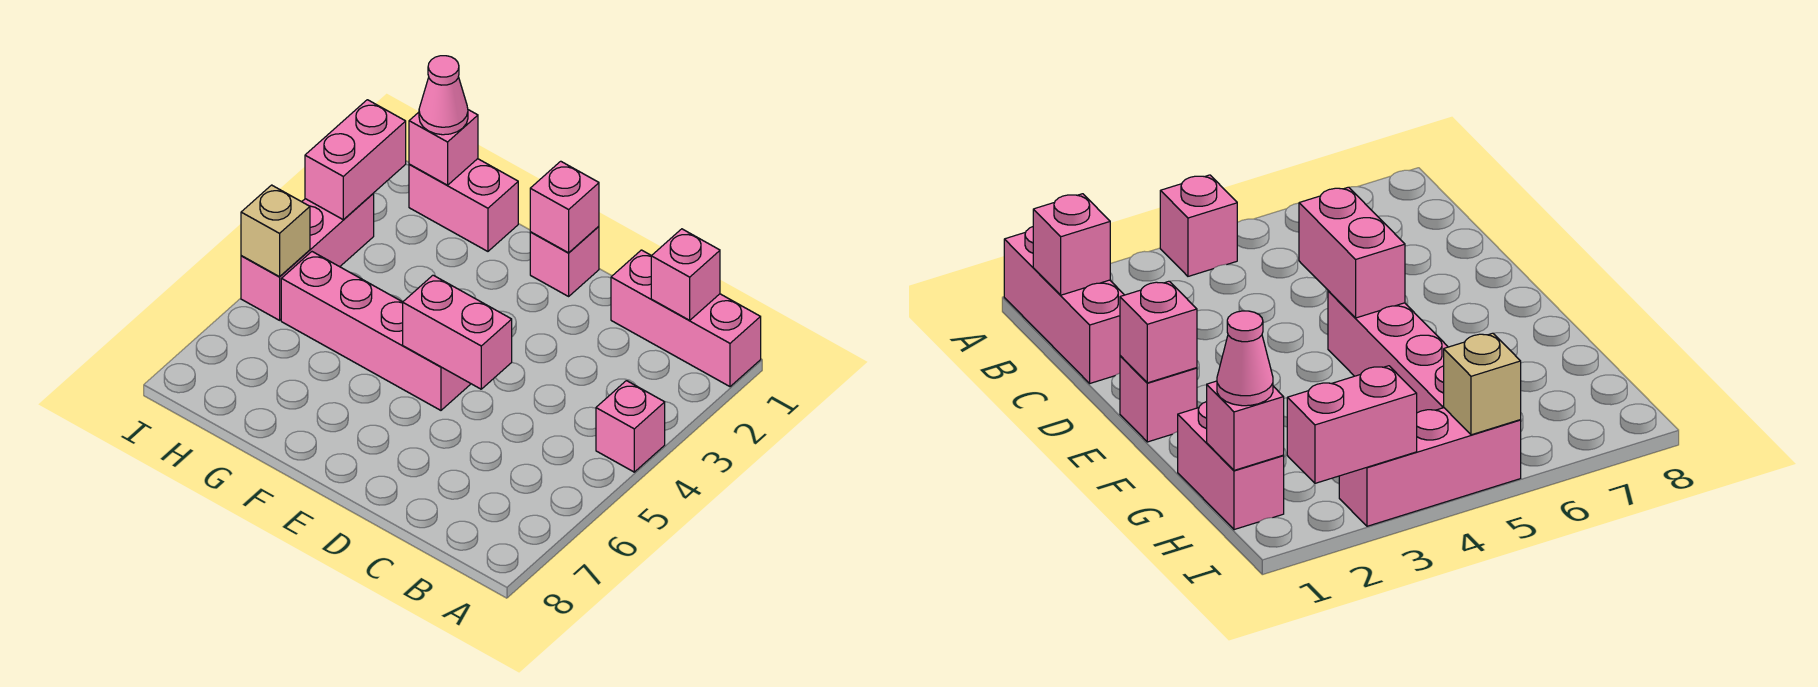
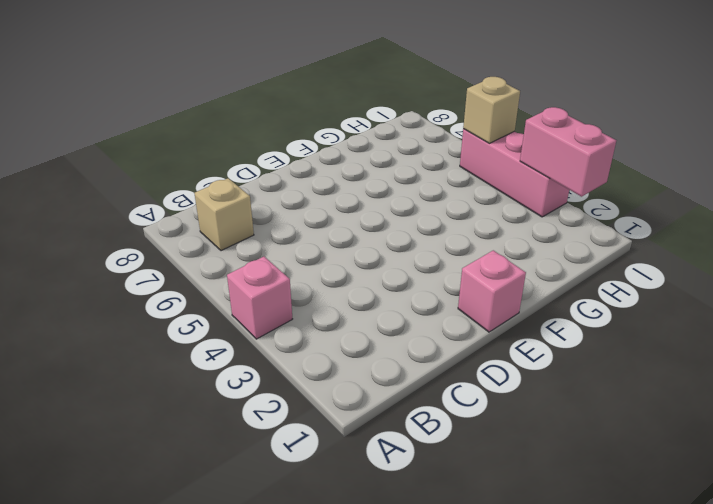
tan brick B7 level 1 -> none
none -> pink brick A1:C1 level 1
none -> pink brick E5:H5 level 1
none -> pink brick G1:H1 level 1

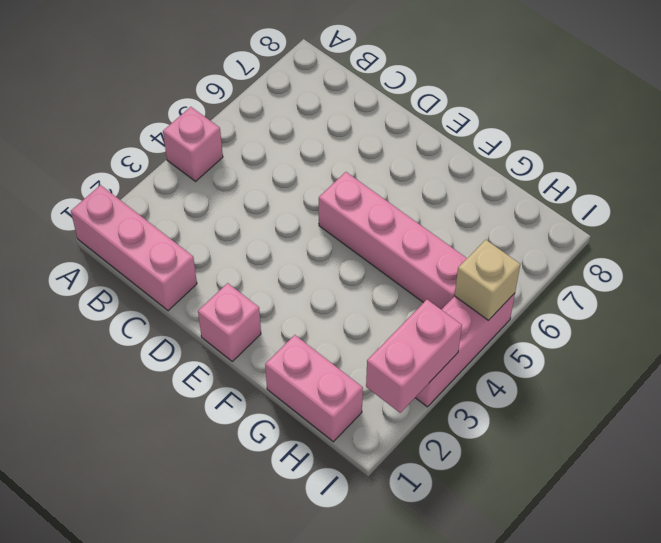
none -> pink brick B1 level 2
none -> pink brick D5:E5 level 2
none -> pink brick E1 level 2

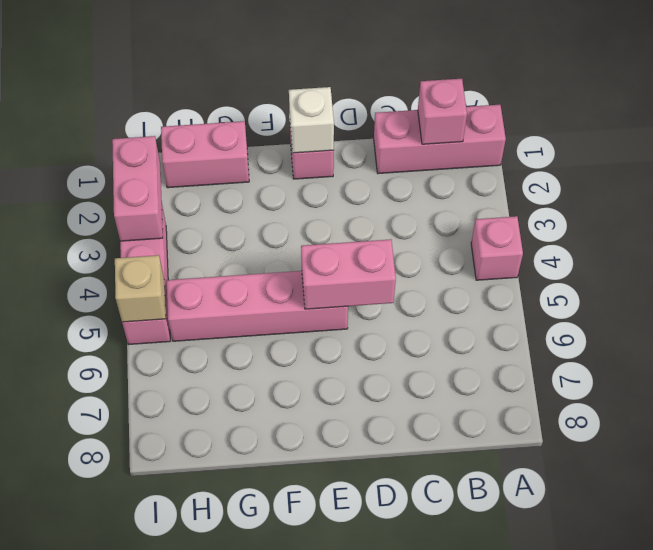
white brick E1 level 2 -> pink brick E1 level 2
none -> pink brick H1 level 2
none -> pink cone H1 level 3

